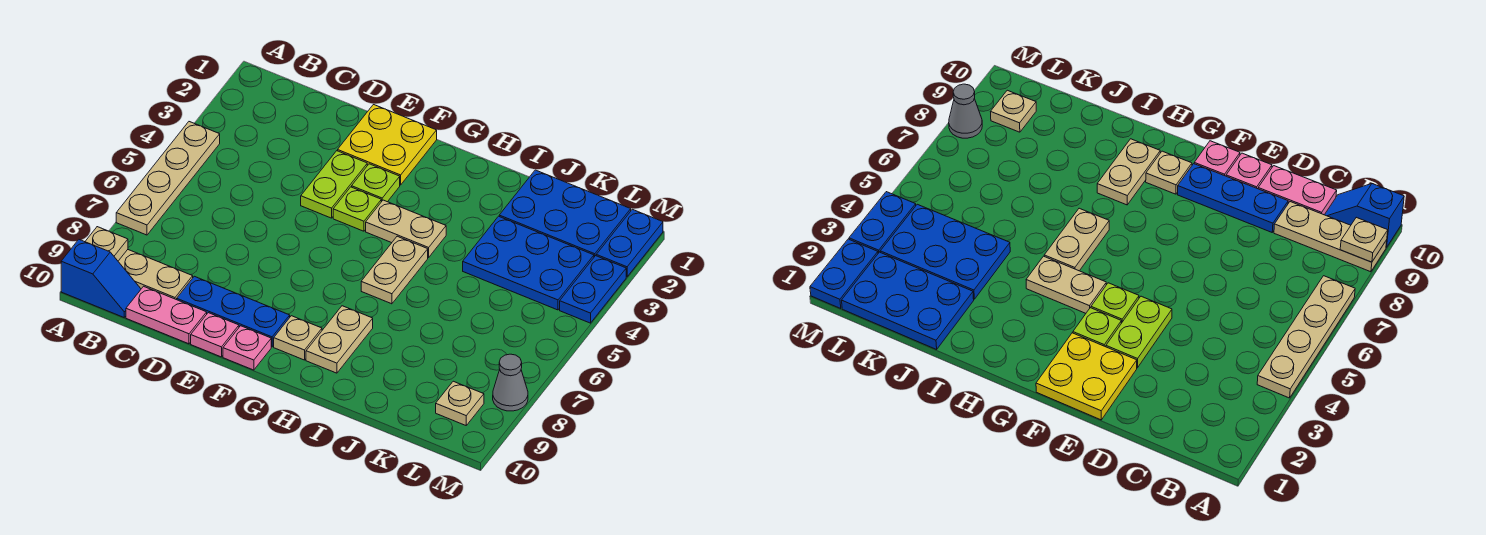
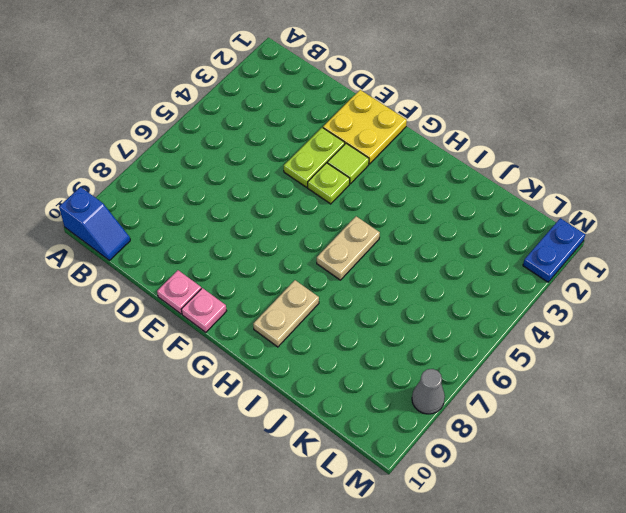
lime tile F3 level 1 -> lime plate F3 level 1
none -> tan plate A4:A7 level 1
none -> tan plate A9:C9 level 1
none -> pink plate C10:D10 level 1

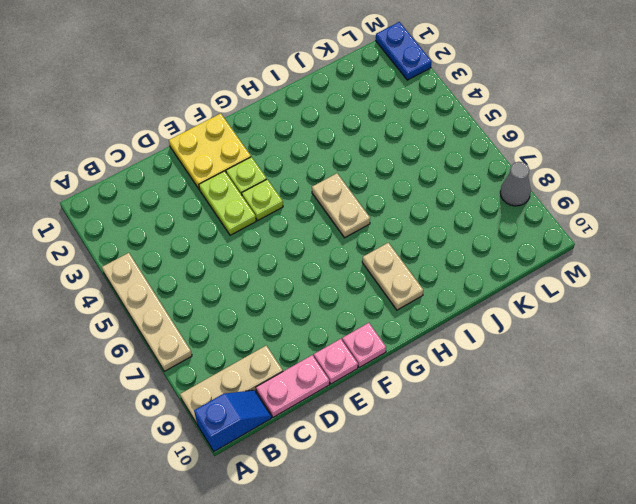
none -> blue plate D9:F9 level 1
none -> tan plate G4:H4 level 1
none -> tan plate G9 level 1

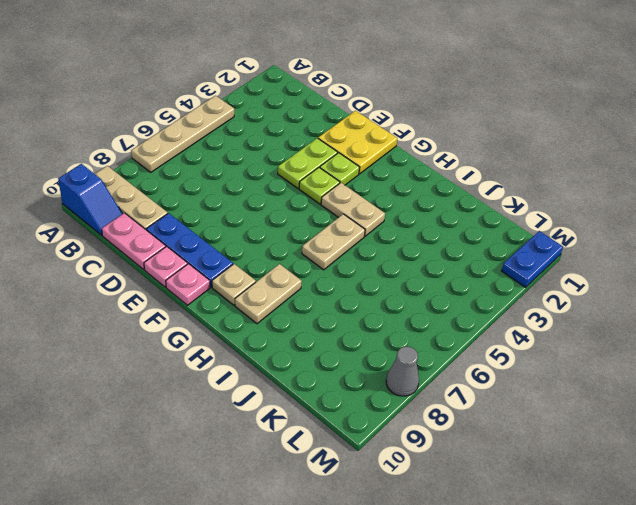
none -> blue plate J1:L2 level 1
none -> blue plate J3:L4 level 1
none -> tan plate L9 level 1

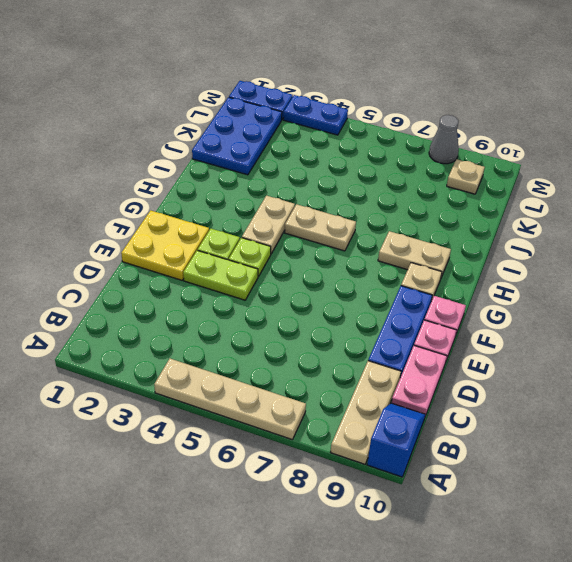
none -> blue plate J3:L4 level 1
none -> tan plate A9 level 2

